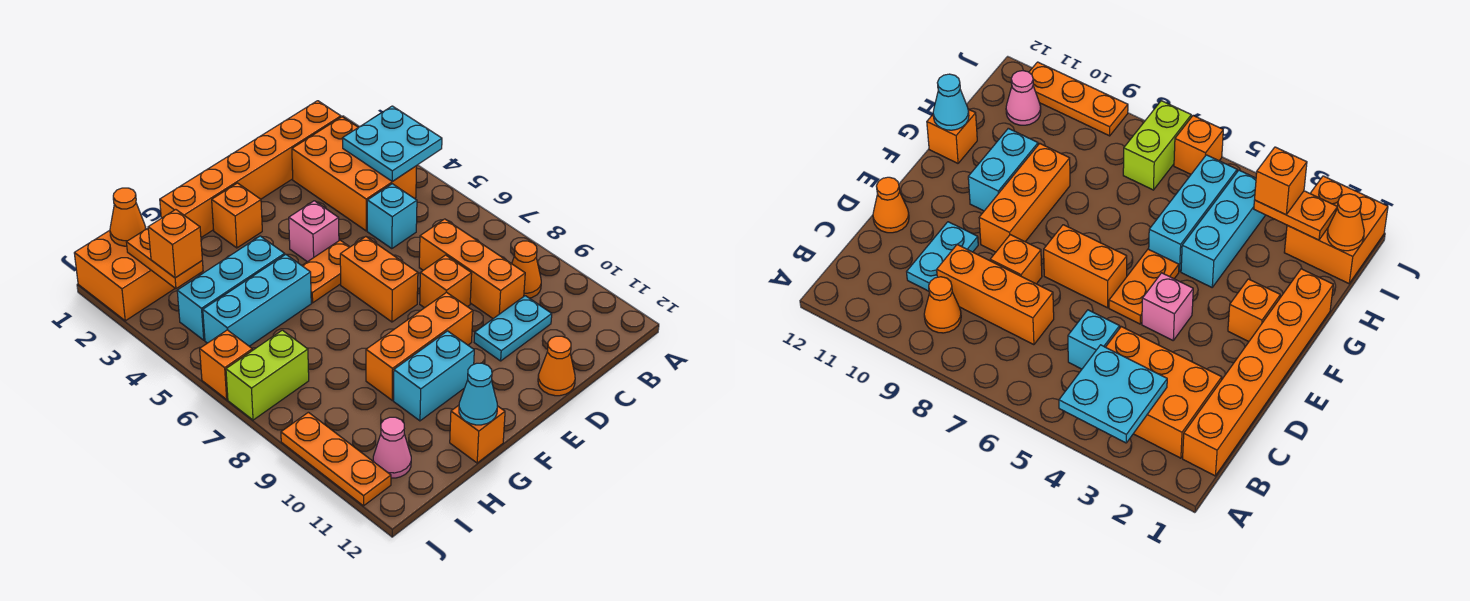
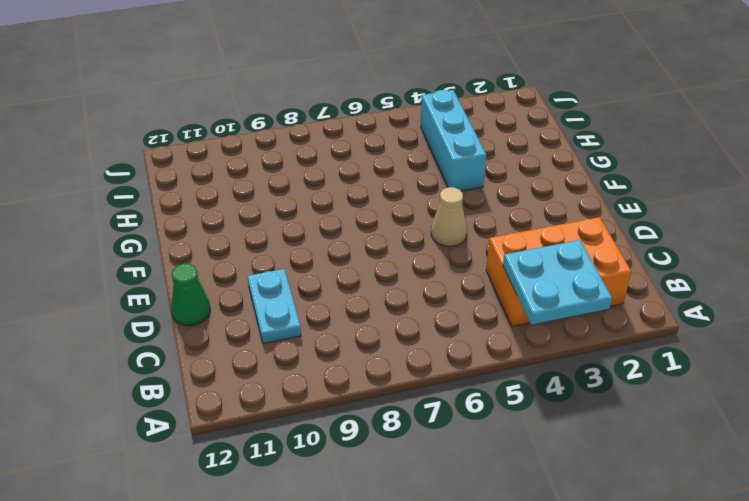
green cone D12 level 1 -> orange cone D12 level 1
tan cone E5 level 1 -> orange plate E5:F5 level 1
none -> orange brick B1:G1 level 1
none -> orange cone B9 level 1
none -> cyan brick C5 level 1

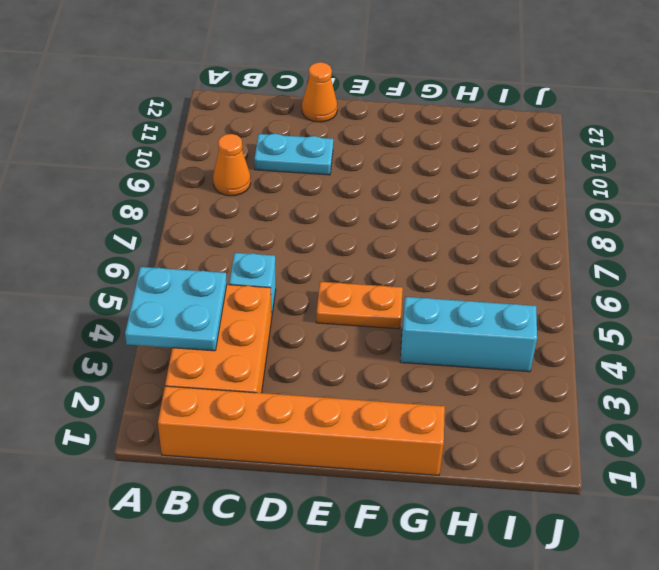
none -> orange brick C7:C9 level 1
none -> orange brick D8 level 1
none -> pink brick E4 level 1

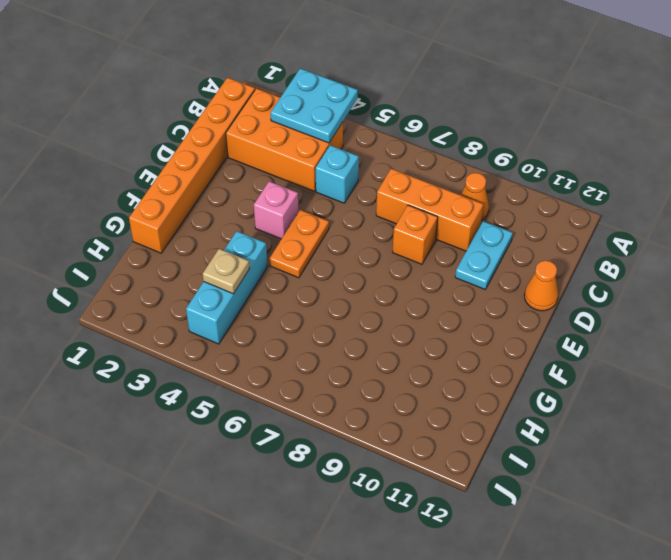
tan plate H4 level 2 -> none
none -> orange brick E6:E7 level 1
none -> orange brick E9:G9 level 1
none -> orange brick F2 level 1

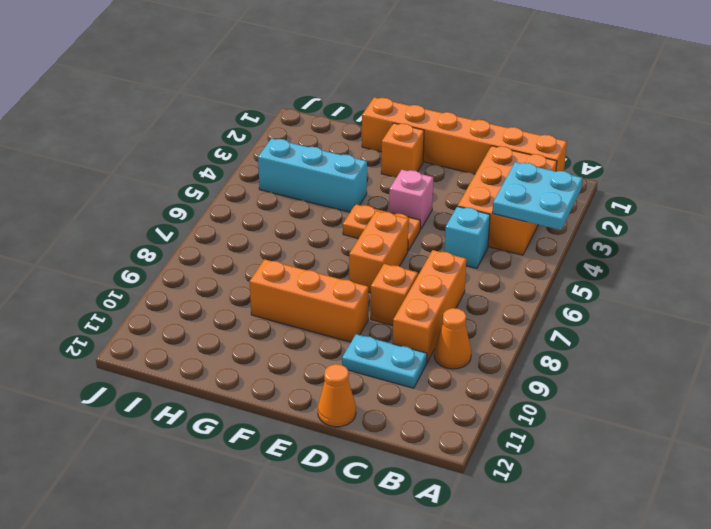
none -> cyan brick F10:G10 level 1
none -> cyan brick G5:I5 level 1
none -> orange brick G12 level 1

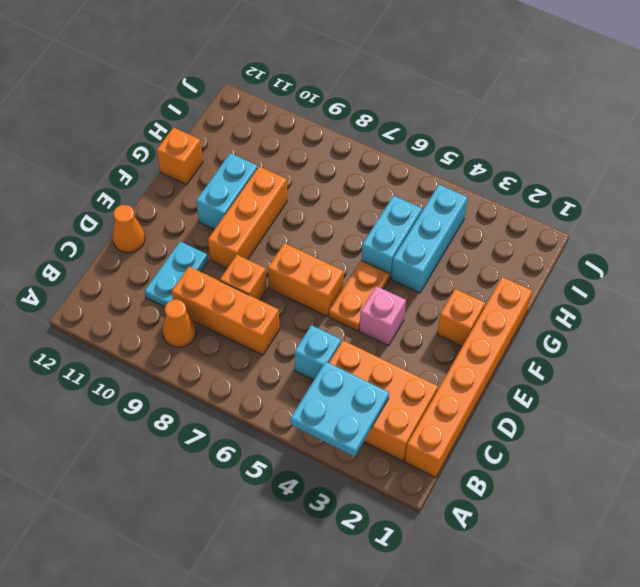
cyan brick G5:H5 level 1 -> cyan brick G5:I5 level 1
none -> orange brick I1:J2 level 1
none -> lime brick I7:J7 level 1
none -> pink cone I11 level 1

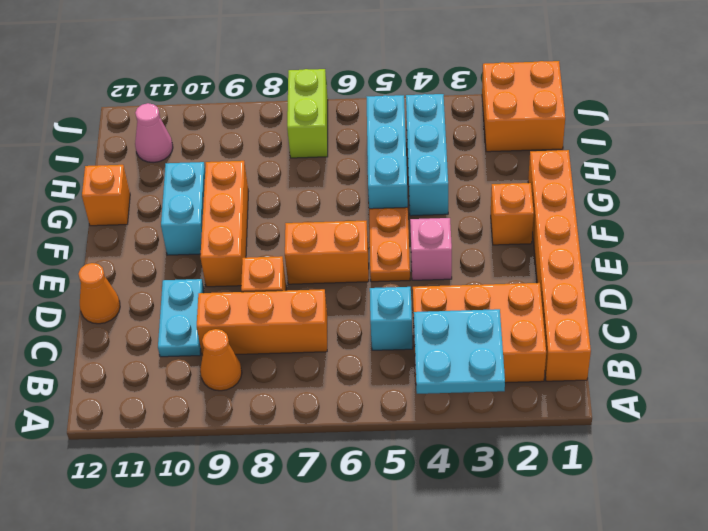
none -> orange brick J6 level 1
none -> orange plate J9:J11 level 1
none -> cyan cone G12 level 2

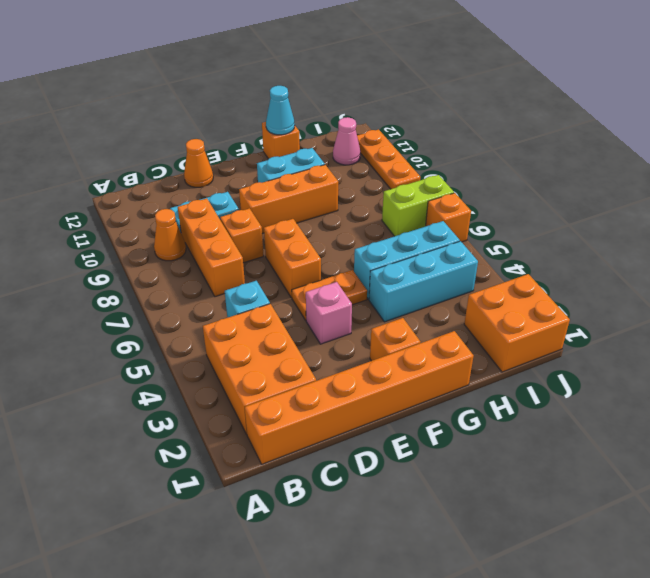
none -> cyan plate A3:B4 level 2
none -> orange cone I1 level 2
none -> orange plate I2:I3 level 2

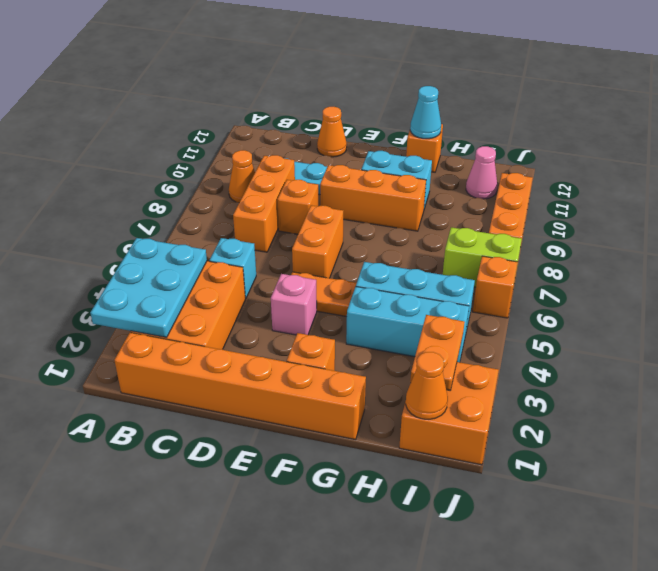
cyan plate A2:B4 level 2 -> cyan plate A3:B4 level 2
none -> orange brick I3 level 3

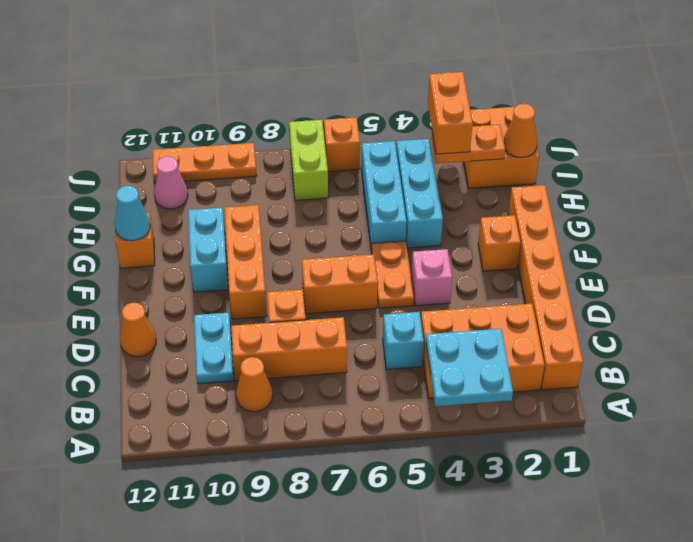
orange brick I3:J3 level 3 -> orange brick I3 level 3

